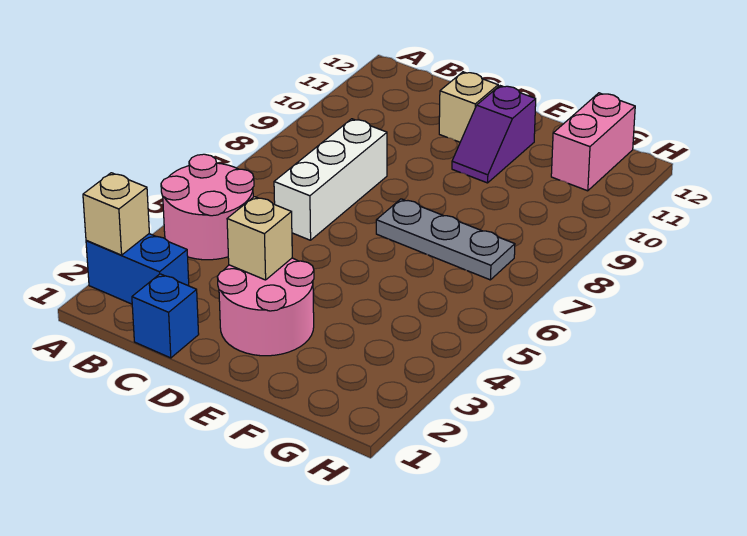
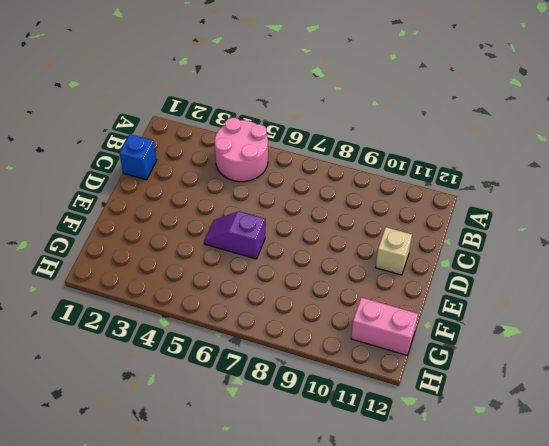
purple slope E5:E6 level 1 top 6 -> purple slope E10:E11 level 1 top 11
none -> blue brick A2:B2 level 1
none -> white brick C6:C8 level 1

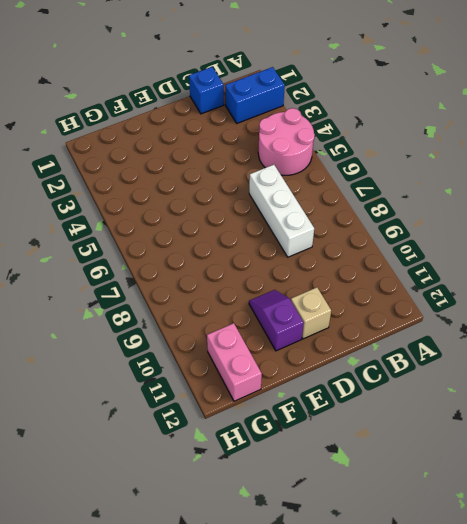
none -> pink round brick D2:E3 level 1
none -> grey plate E7:G7 level 1

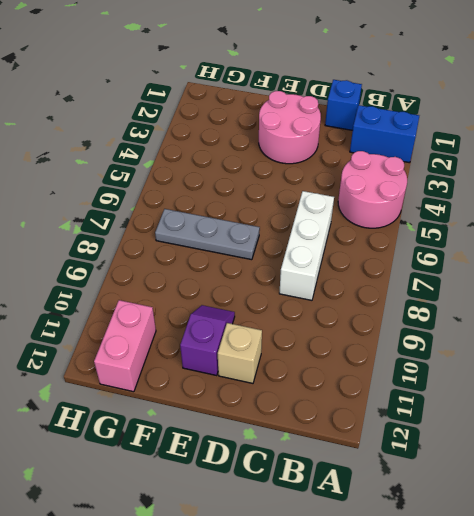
none -> tan brick A2 level 2
none -> tan brick D3 level 2

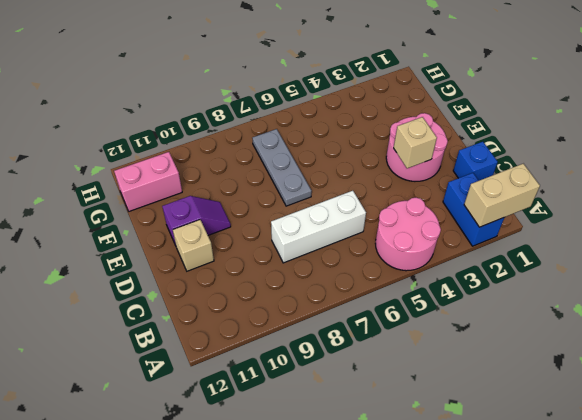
tan brick A1:A2 level 2 -> tan brick A2 level 2

